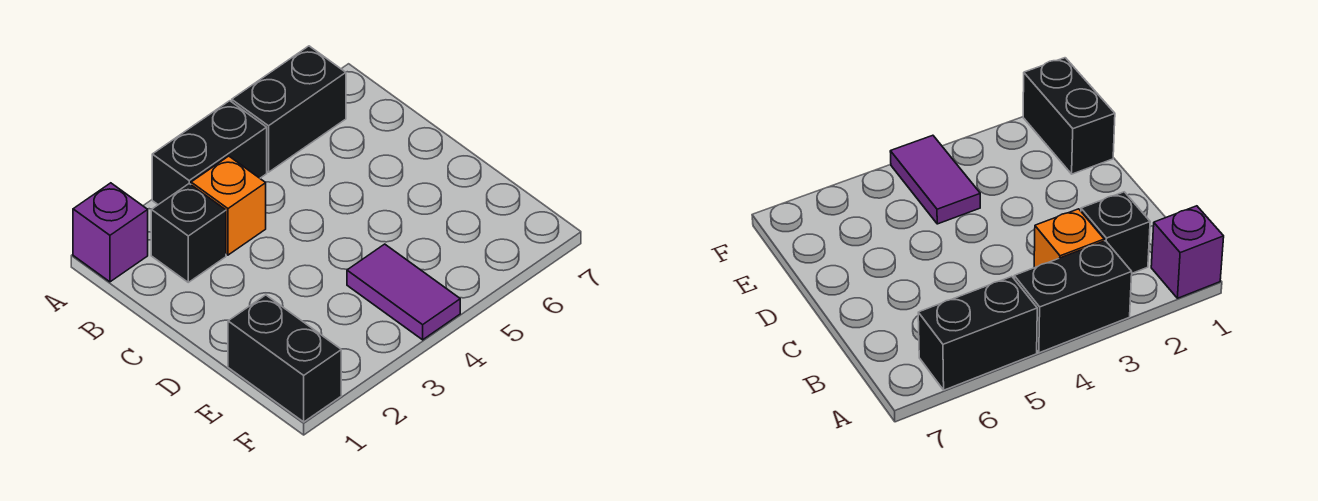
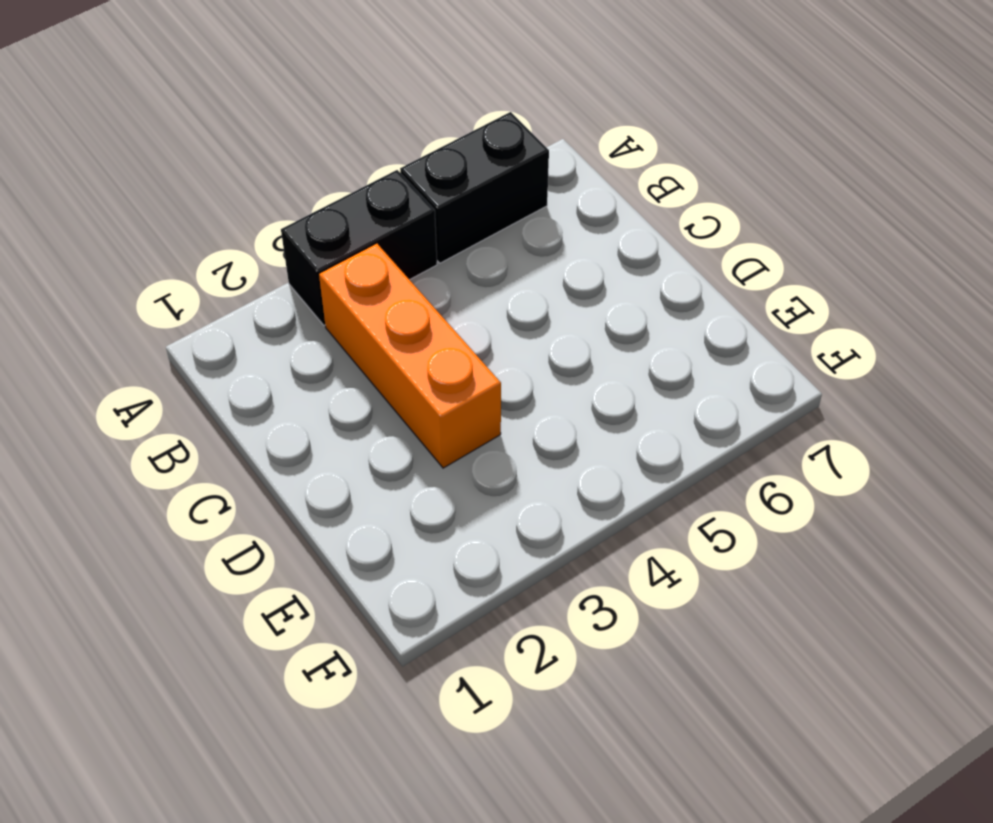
orange brick B3:D3 level 1 -> orange brick B3 level 1
none -> purple brick A1 level 1
none -> black brick B2 level 1

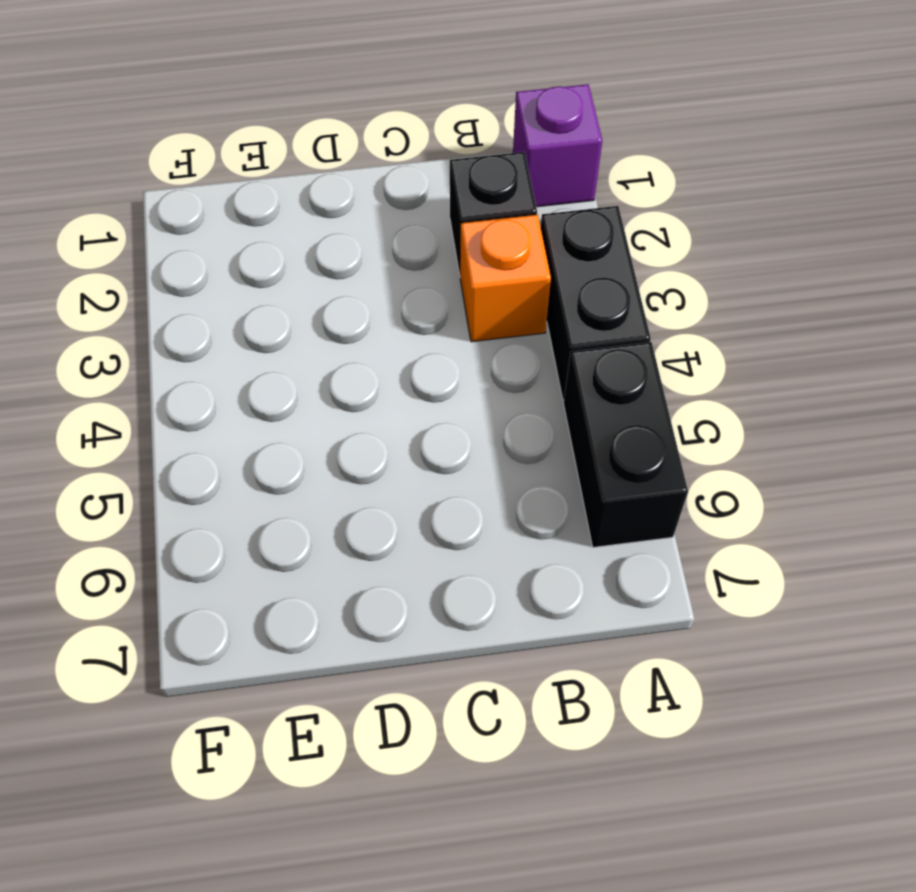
none -> black brick E1:F1 level 1
none -> purple tile E4:F4 level 1

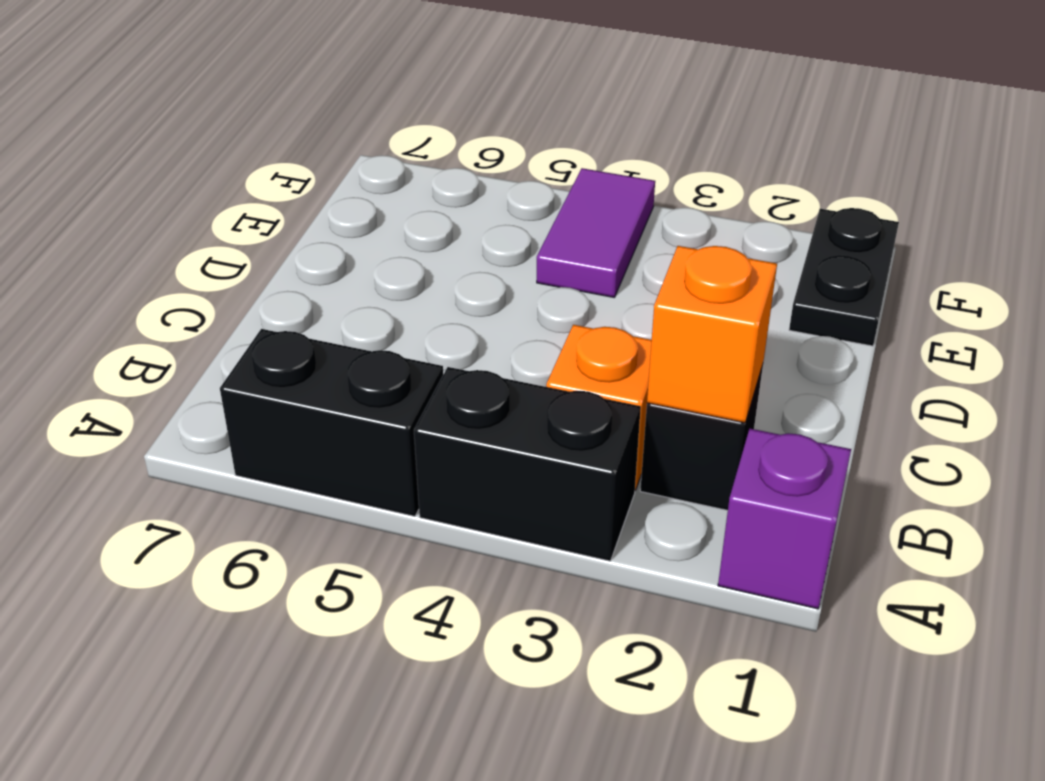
orange brick B2 level 2 -> none
black plate E1:F1 level 1 -> black brick E1:F1 level 1

